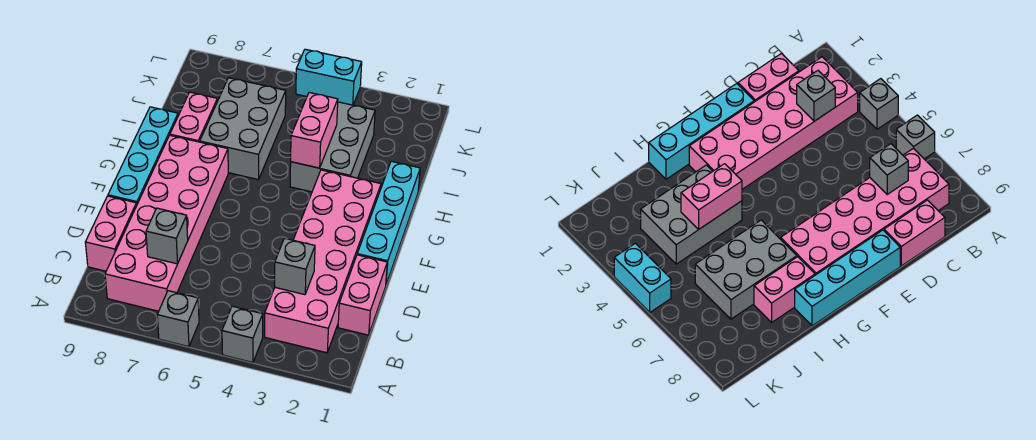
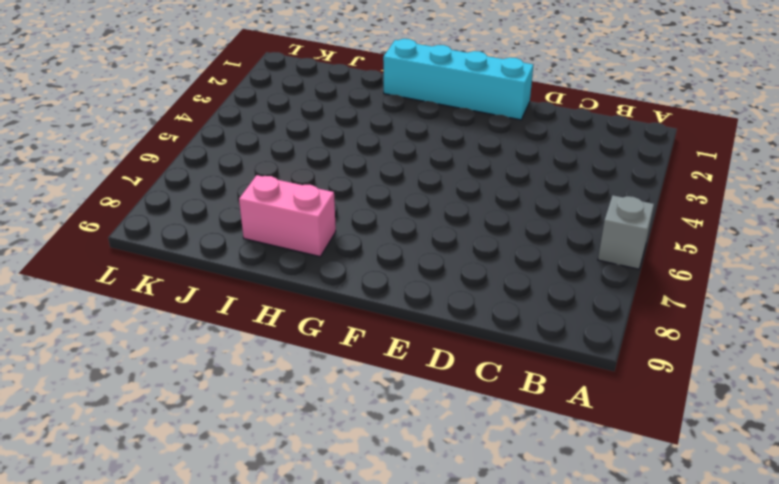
none -> grey brick A4 level 1
none -> pink brick B2:G3 level 1
none -> pink brick B7:G8 level 1

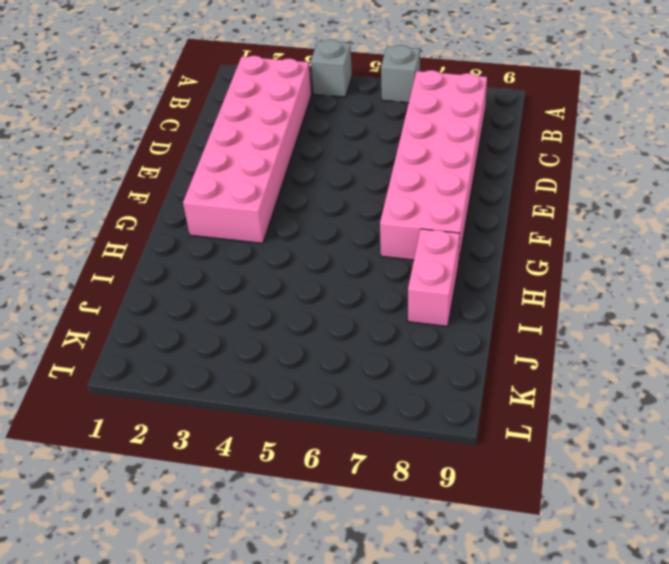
none -> pink brick C1:D1 level 1
none -> pink brick C9:D9 level 1
none -> cyan brick E1:H1 level 1

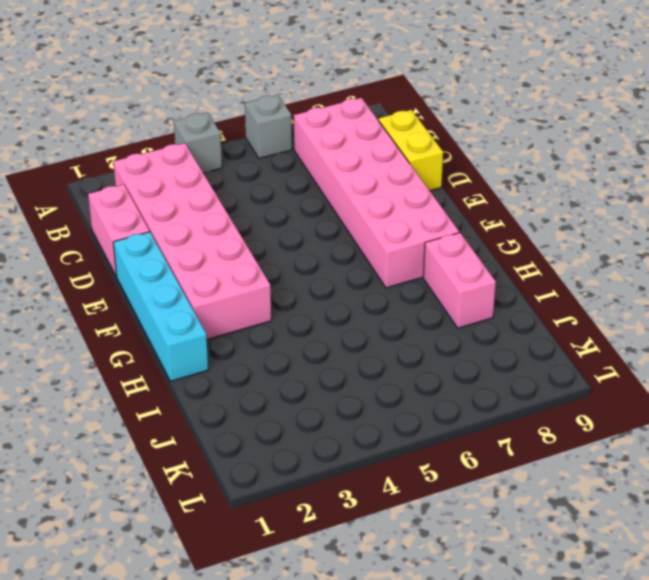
yellow brick C9:D9 level 1 -> pink brick C9:D9 level 1
none -> cyan brick E9:H9 level 1
none -> grey brick H3:J4 level 1
none -> grey brick H6:J7 level 1

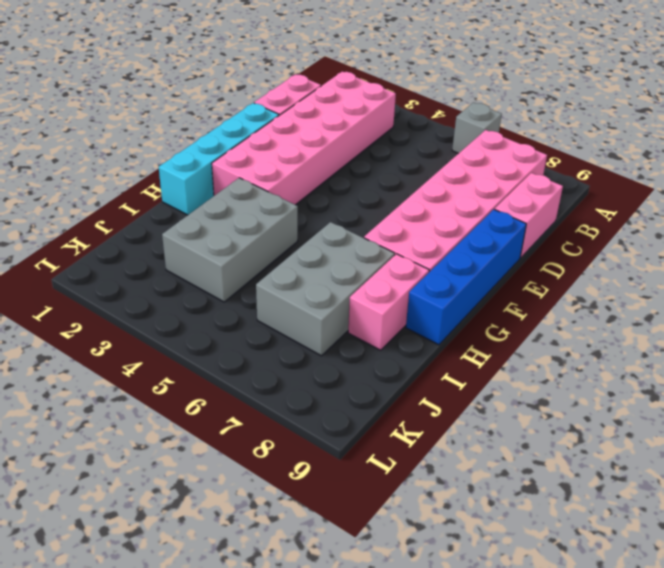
blue brick E9:H9 level 1 -> cyan brick E9:H9 level 1
none -> grey brick A4 level 1
none -> cyan brick L4:L5 level 1
none -> grey brick C3 level 2

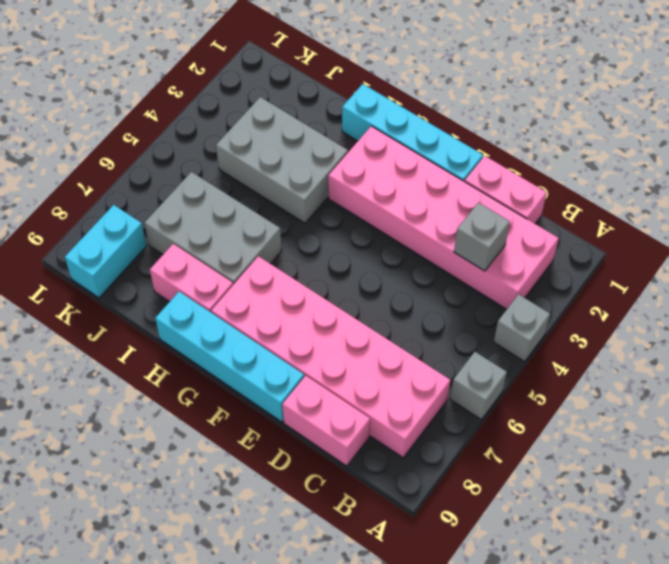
cyan brick K8:K9 level 1 -> cyan brick L4:L5 level 1
none -> grey brick C7 level 2
none -> pink brick H4:I4 level 2

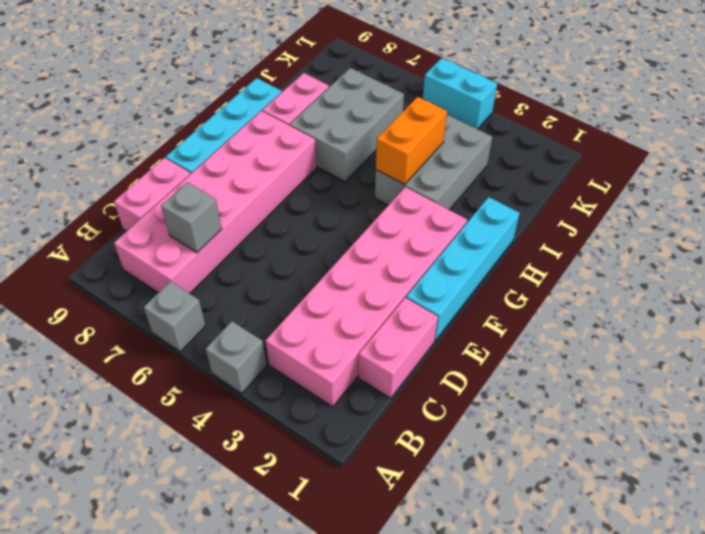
orange brick H4:I4 level 2 -> pink brick H4:I4 level 2
none -> grey brick C3 level 2

